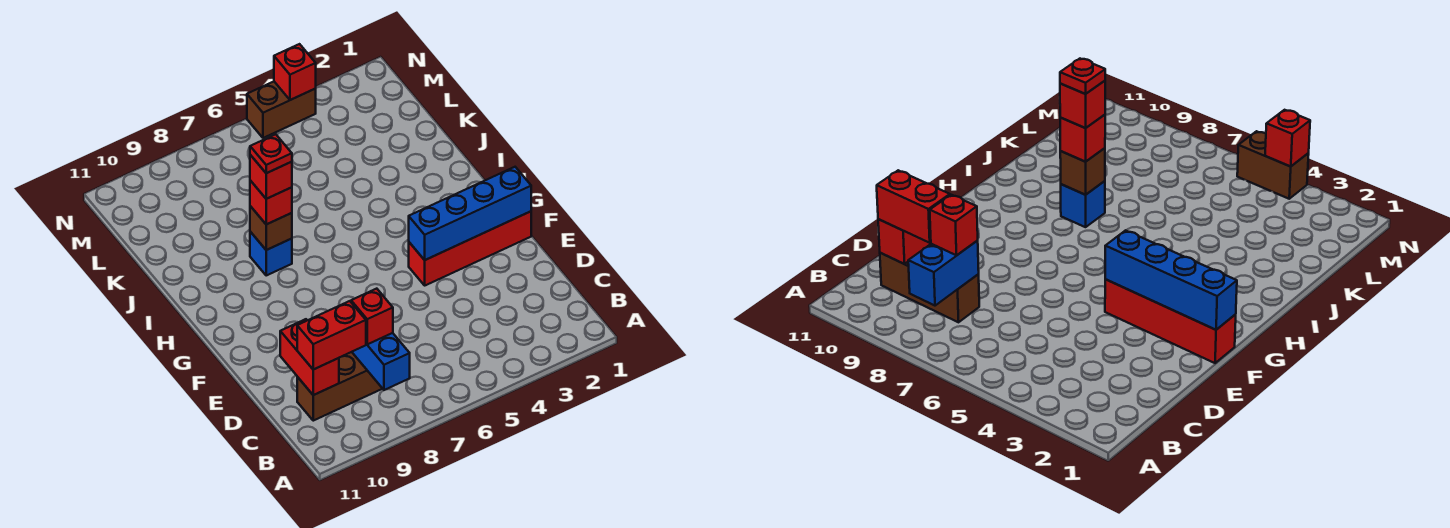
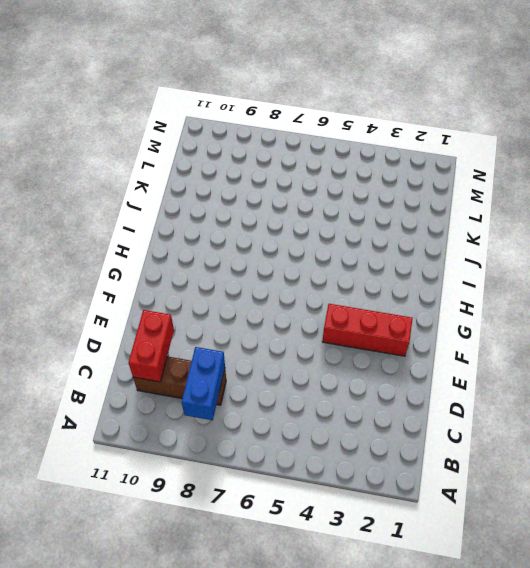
red brick F2:F4 level 1 -> red brick F1:F4 level 1
none -> blue brick I8 level 1
none -> brown brick N4:N5 level 1
none -> blue brick F1:F4 level 2

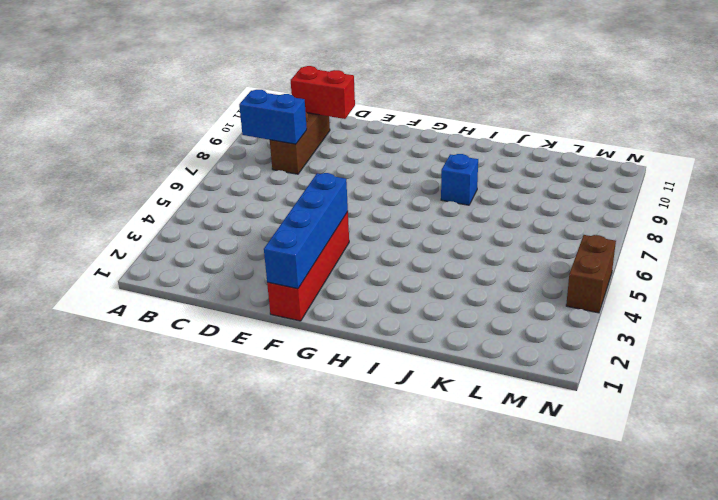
none -> brown brick I8 level 2
none -> red brick N4 level 2
none -> red brick C8 level 3

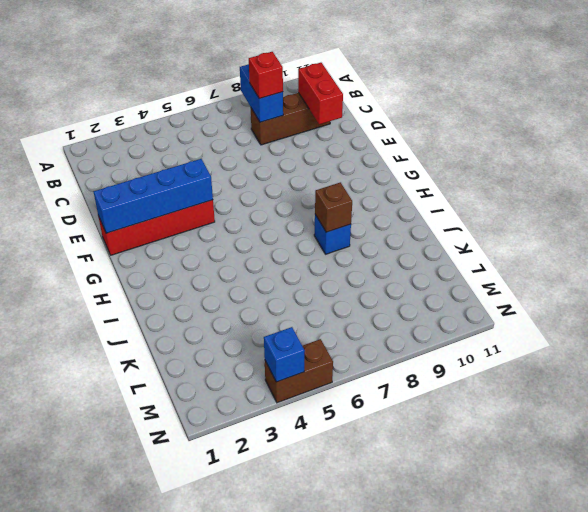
blue brick N4 level 2 -> red brick N4 level 2
none -> red brick C9:C10 level 3
none -> red brick I8 level 3
none -> red brick I8 level 4

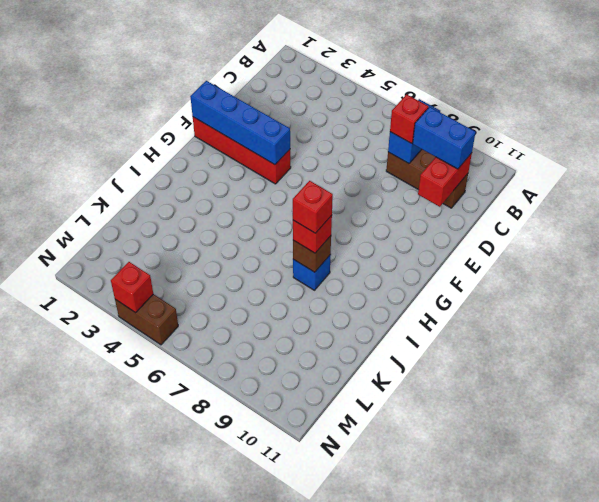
blue brick C9:C10 level 3 -> red brick C9:C10 level 3
none -> red plate I8 level 5

